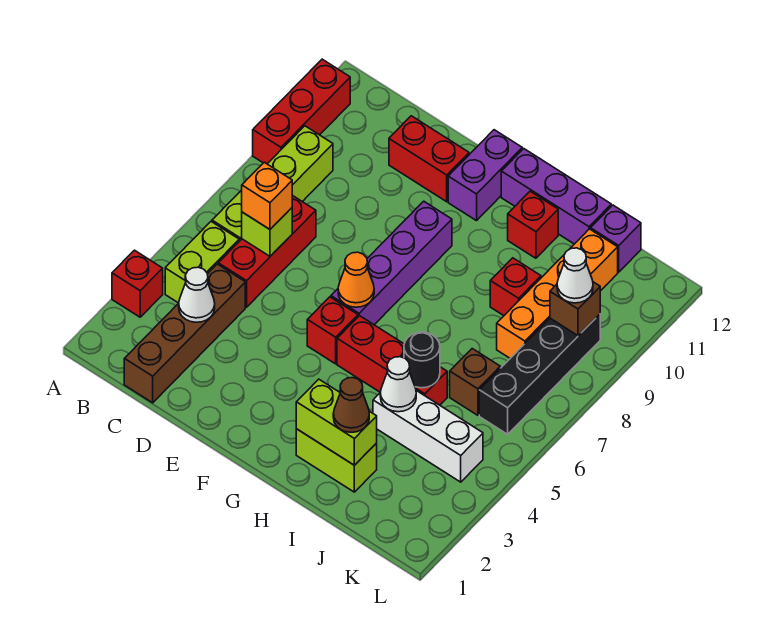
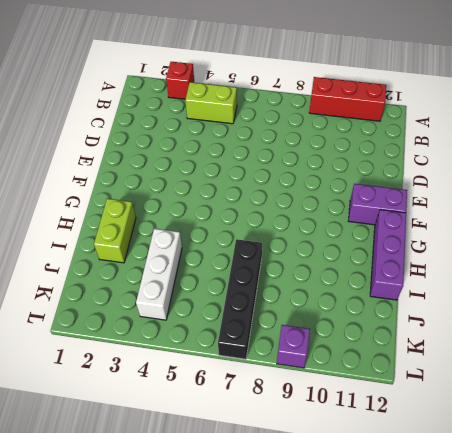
black brick I7:L7 level 1 -> black brick K6:K9 level 1
purple brick L9 level 1 -> purple brick J12 level 1
none -> lime brick B6:B9 level 1
none -> brown brick C1:C4 level 1
none -> red brick C5:C7 level 1
none -> red brick D11:E11 level 1

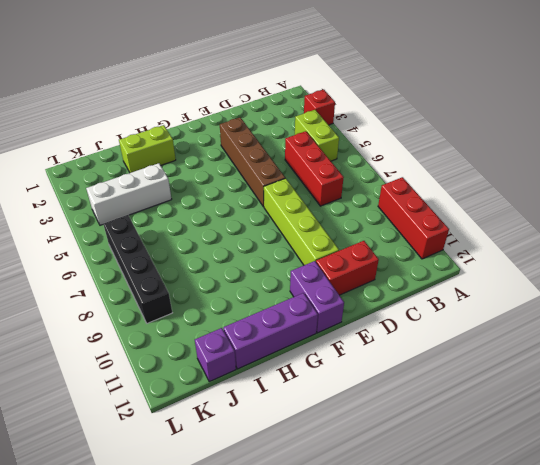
brown brick E3:E6 level 1 -> brown brick C1:C4 level 1
lime brick E7:E10 level 1 -> lime brick B6:B9 level 1
none -> red brick F5 level 1
none -> purple brick F6:F9 level 1
none -> red brick G5:I5 level 1
none -> red brick H11 level 1

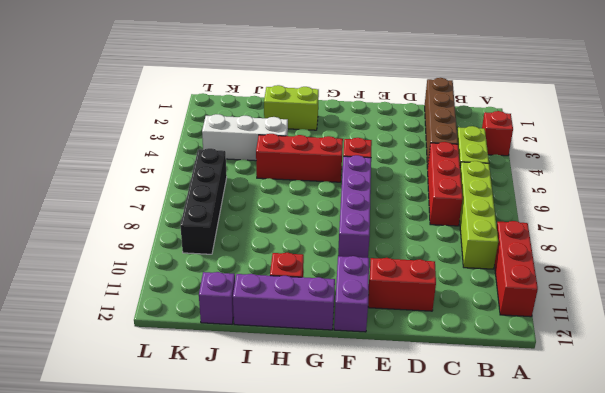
none -> red brick I9 level 1
none -> brown brick J6 level 1
none -> orange brick J8:J11 level 1
none -> white cone C3 level 2

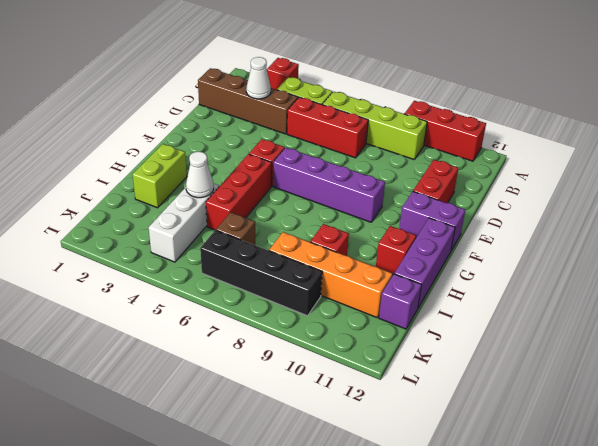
none -> lime brick C6 level 2
none -> orange cone F6 level 2
none -> lime brick H2:I2 level 2
none -> black round brick I5 level 2

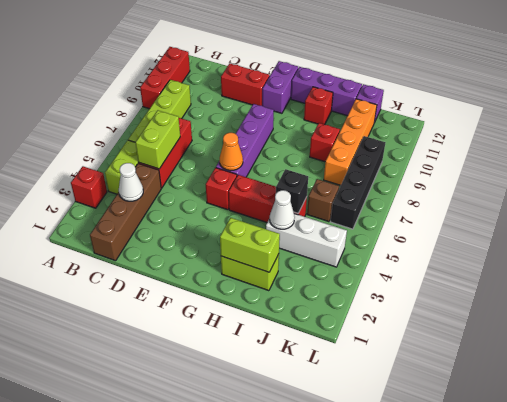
lime brick C5:C6 level 2 -> lime brick C6 level 2
black brick I5 level 2 -> black round brick I5 level 2
none -> brown brick K9 level 2
none -> orange brick C6 level 3
none -> brown cone I2 level 3
none -> white cone K9 level 3

